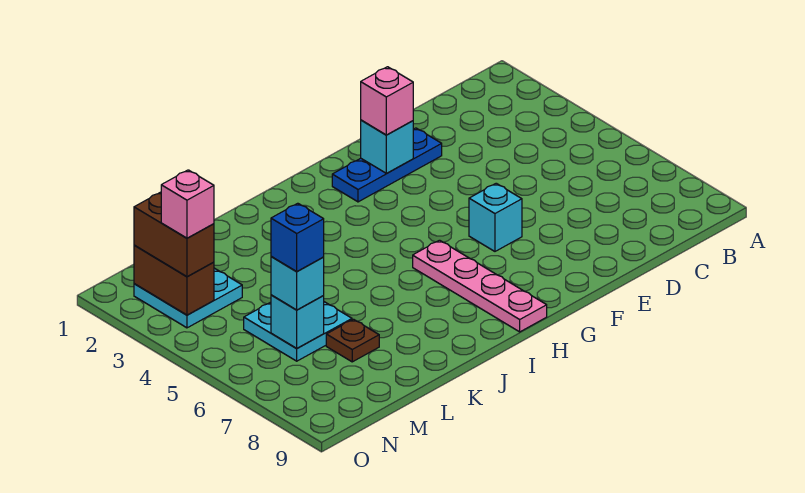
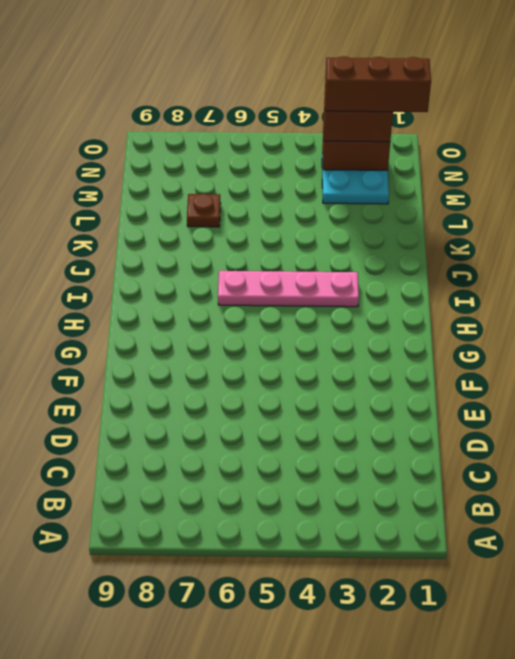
pink plate I3:I6 level 1 -> pink plate H6:H9 level 1
brown brick N1:N3 level 4 -> pink brick N3 level 4
none -> blue plate E2:G2 level 1
none -> cyan brick F6 level 1
none -> cyan plate L5:M6 level 1

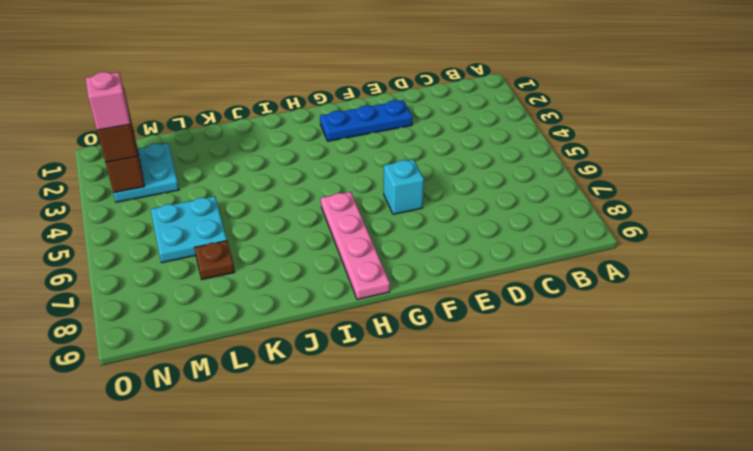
none -> cyan brick F2 level 2
none -> cyan brick M6 level 2
none -> pink brick F2 level 3

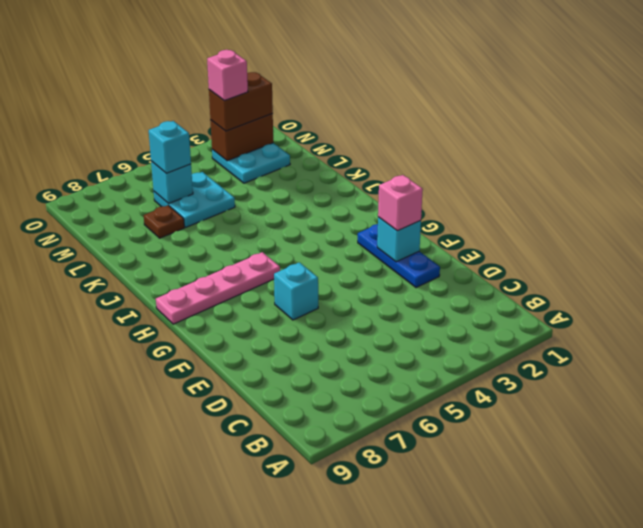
none -> blue brick M6 level 4

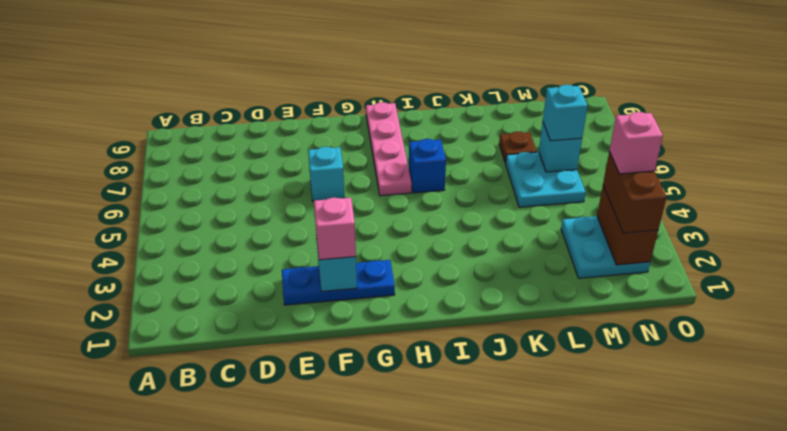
blue brick I6 level 1 -> blue brick M6 level 4

